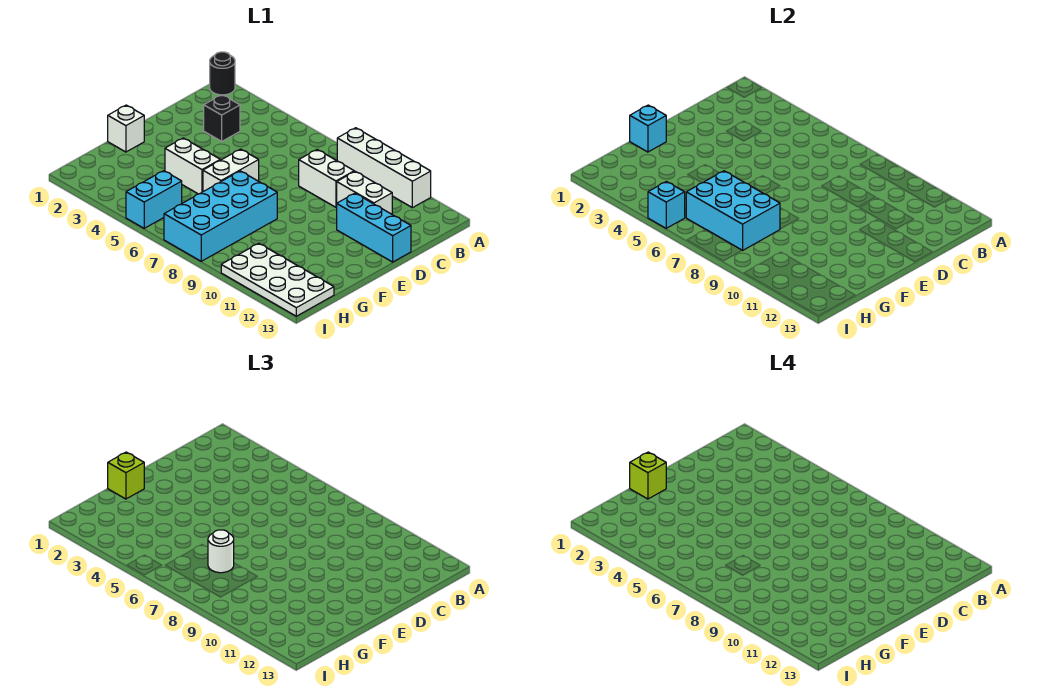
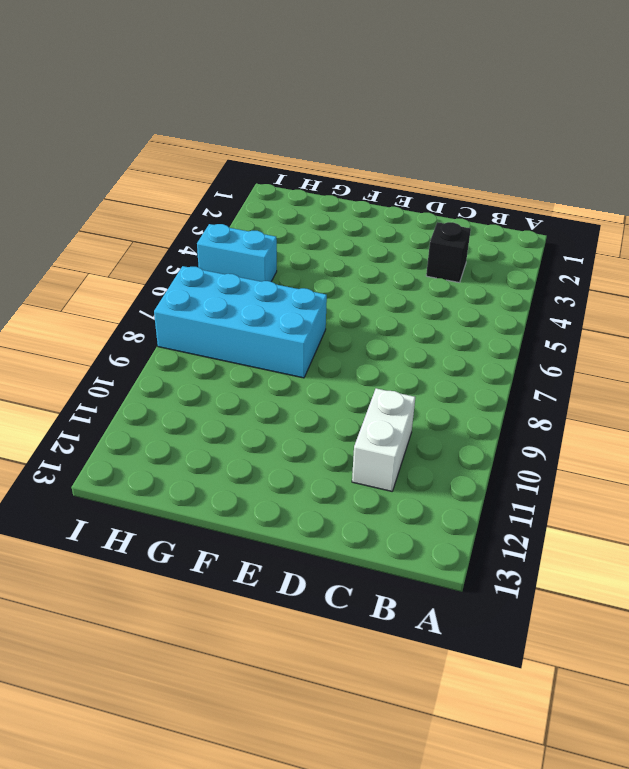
none -> black round brick A1 level 1
none -> white brick A8:A11 level 1
none -> white brick C8:C9 level 1

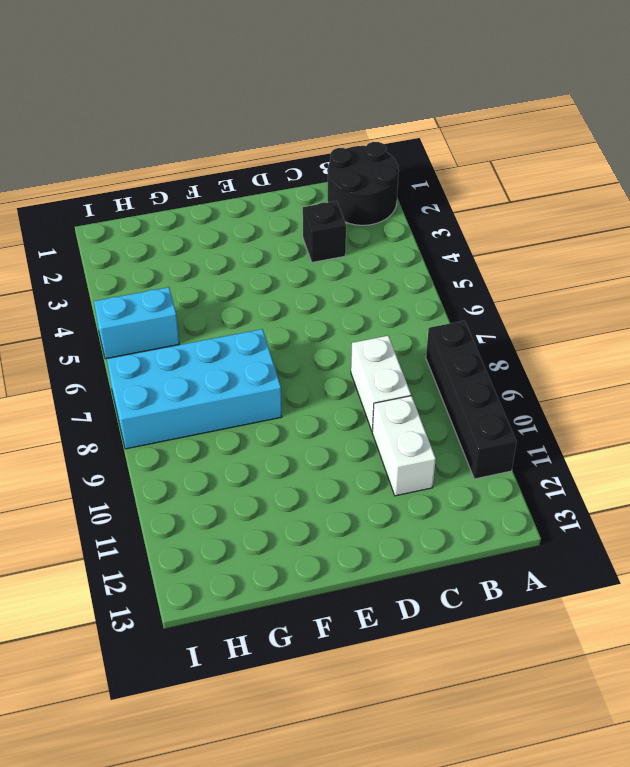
black round brick A1:B2 level 1 -> black round brick A1 level 1
black brick A8:A11 level 1 -> white brick A8:A11 level 1
none -> cyan brick D11:D13 level 1
none -> white brick E6:F6 level 1
none -> white brick F1 level 1

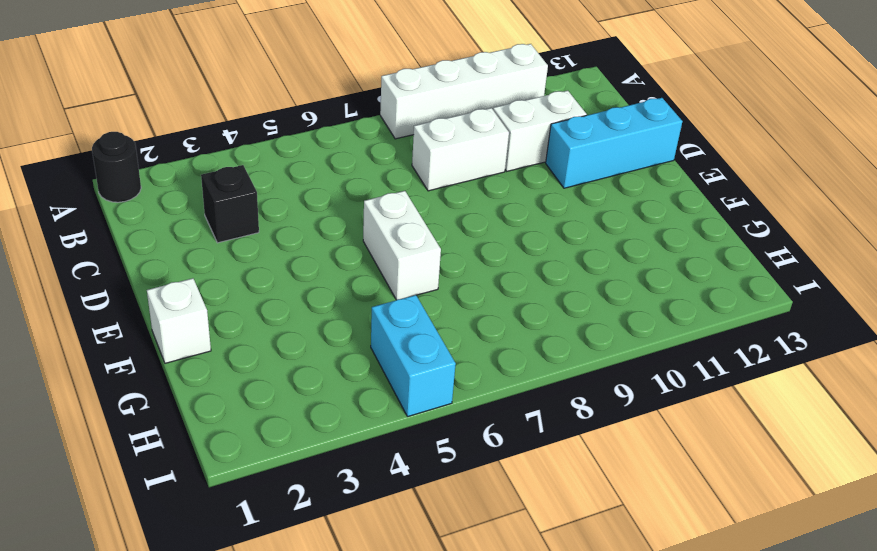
none -> white brick F4:F5 level 1
none -> cyan brick F7:I8 level 1
none -> white plate H10:I13 level 1

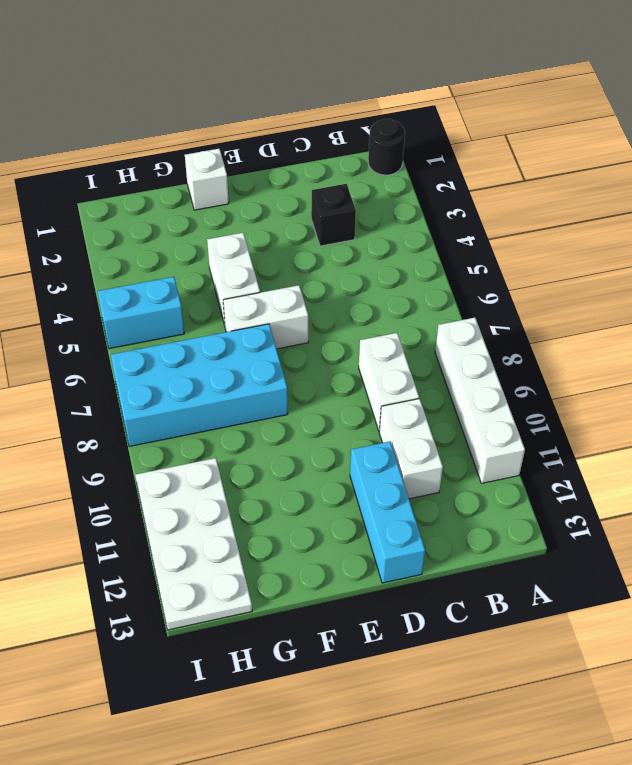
none -> cyan brick F1 level 2
none -> cyan brick G6:H8 level 2
none -> cyan brick I5 level 2

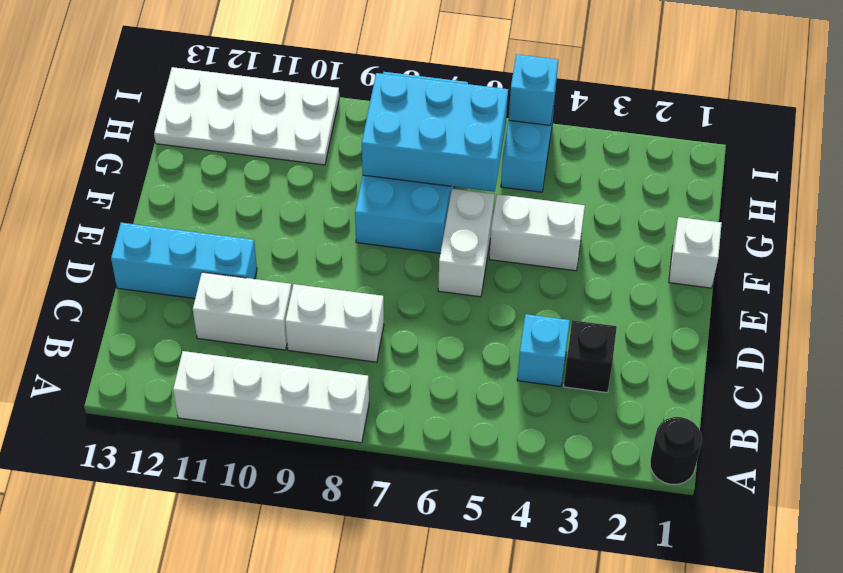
cyan brick C4 level 1 -> cyan brick F1 level 2
none -> lime brick F1 level 3
none -> white round brick G7 level 3
none -> lime brick F1 level 4

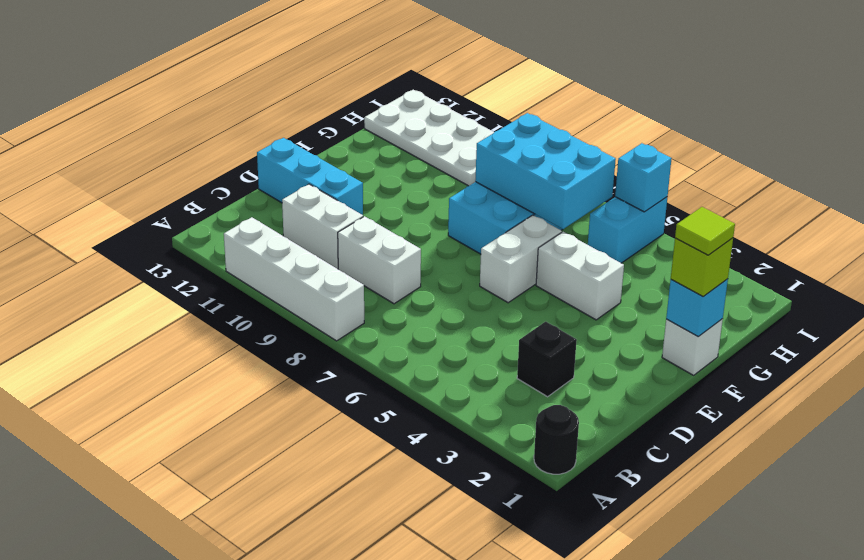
lime tile F1 level 4 -> lime brick F1 level 4
none -> white round brick G7 level 3

